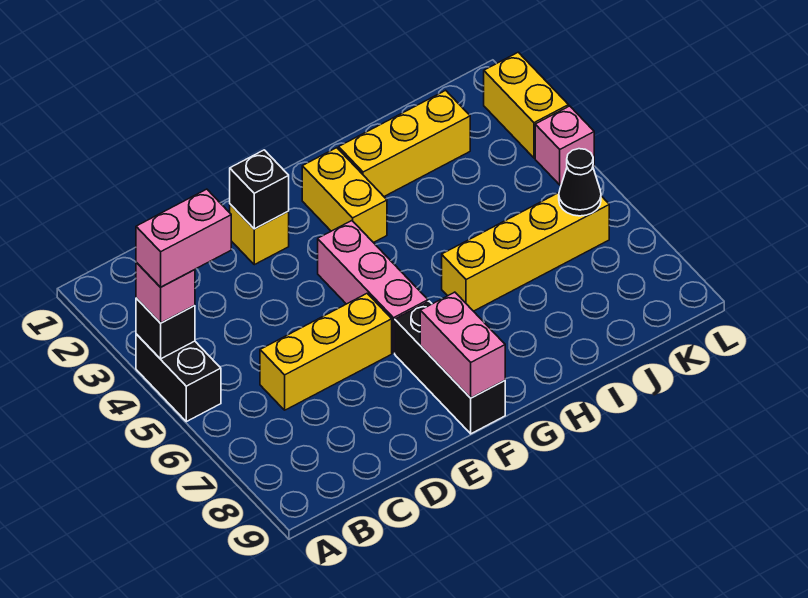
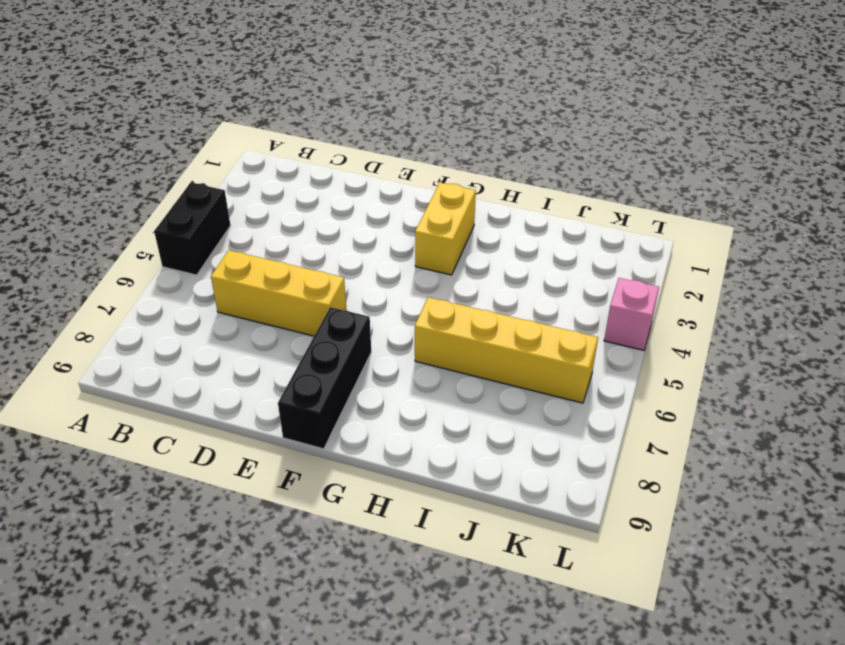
none -> yellow brick E2 level 1
none -> pink brick F4:F6 level 1
none -> yellow brick H2:J2 level 1

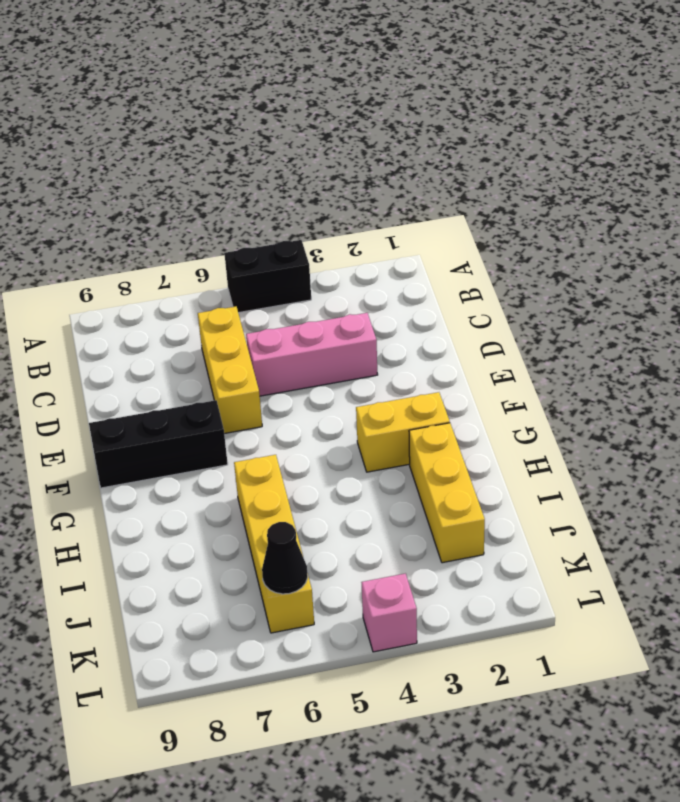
pink brick D3:D5 level 1 -> pink brick F4:F6 level 1
none -> yellow brick E2 level 1
none -> yellow brick L2:L3 level 1
none -> black brick A4 level 2

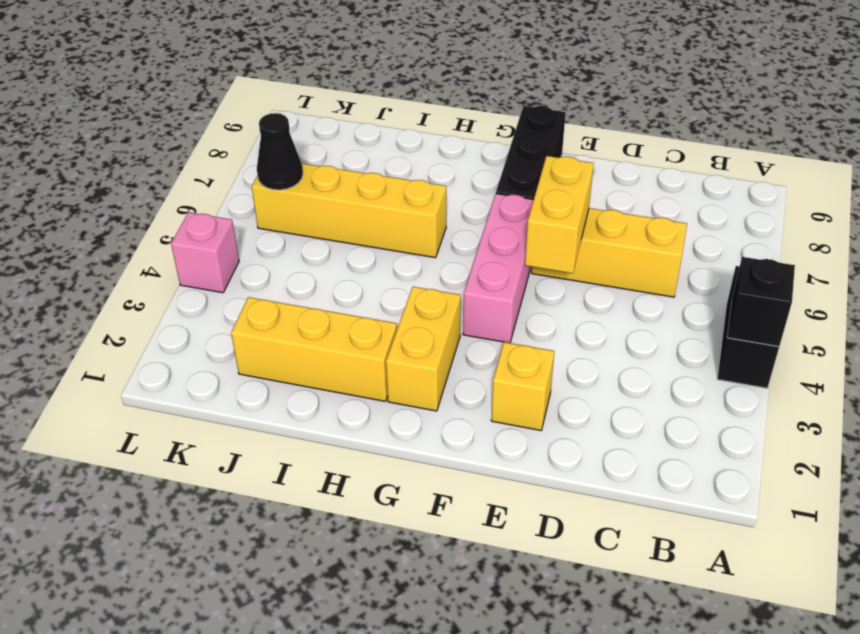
yellow brick E5:E6 level 2 -> yellow brick L2:L3 level 1
none -> black brick E2 level 2
none -> pink brick F8:F9 level 2
none -> pink brick A4 level 3

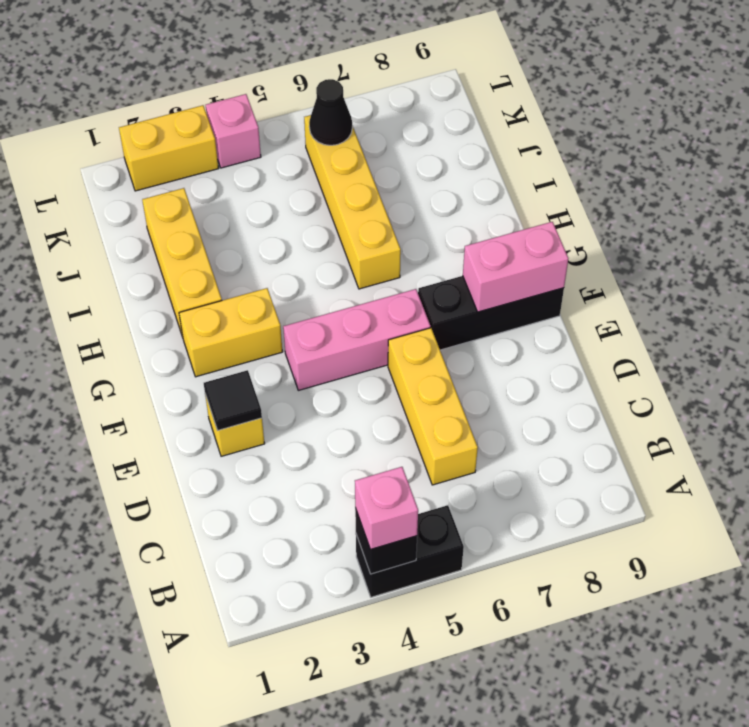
black tile E2 level 2 -> black brick E2 level 2
none -> pink brick A4:B4 level 4

